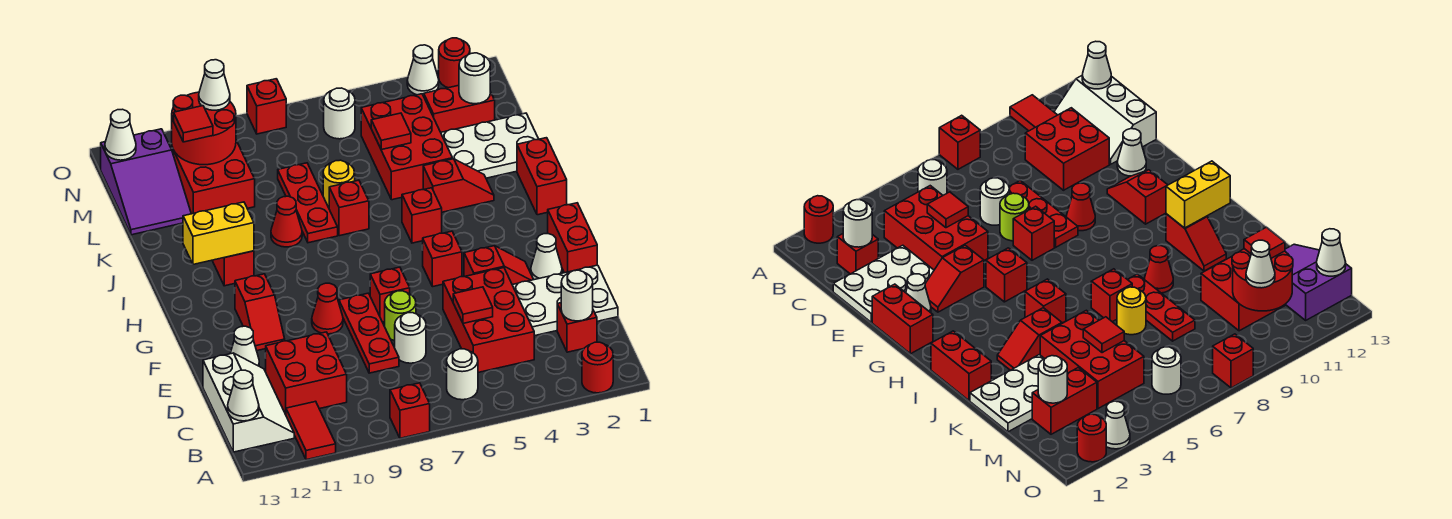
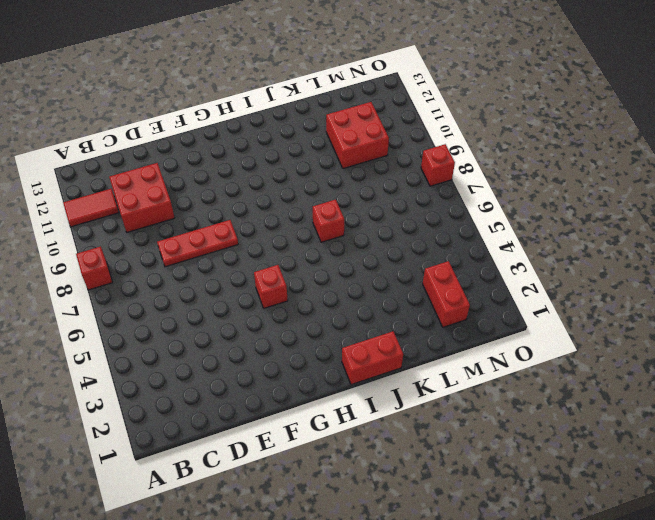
none -> red round brick A2 level 1
none -> white round brick B6 level 1
none -> white slope B12:D13 level 1 top 13
none -> red brick C2 level 1

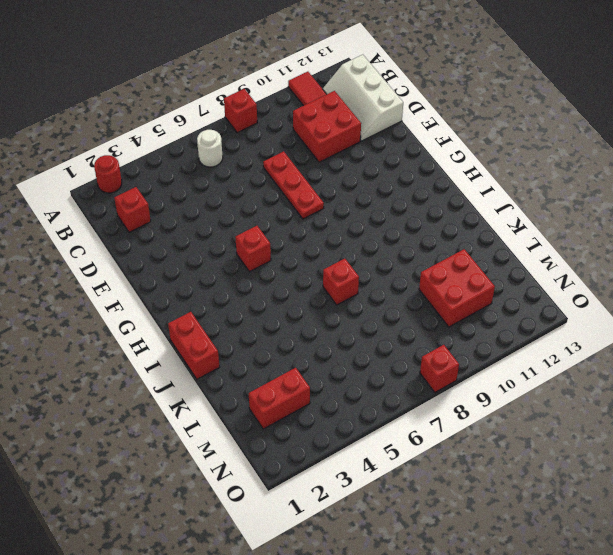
none -> red brick C4:E5 level 1
none -> white plate D1:E3 level 1
none -> white round brick D7 level 1
none -> lime round brick E7 level 1

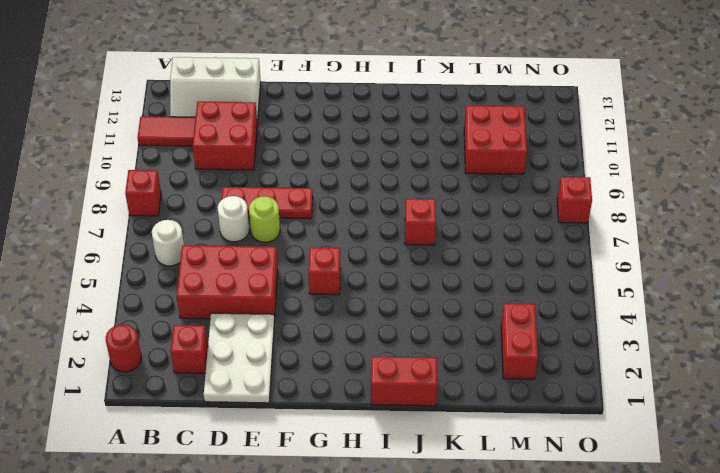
none -> white cone E12 level 1
none -> red brick F1:G1 level 1
none -> white cone F2 level 1
none -> red slope F3:F4 level 1 top 4

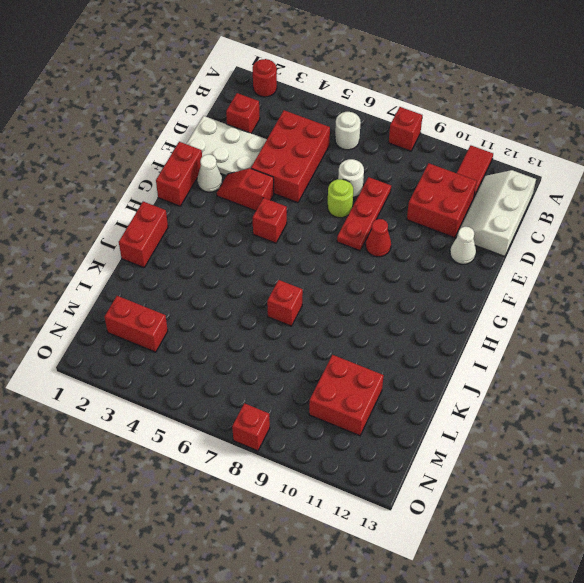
none -> red brick F7 level 1
none -> red slope F11:G11 level 1 top G
none -> red brick I5 level 1
none -> red slope I11:J11 level 1 top I

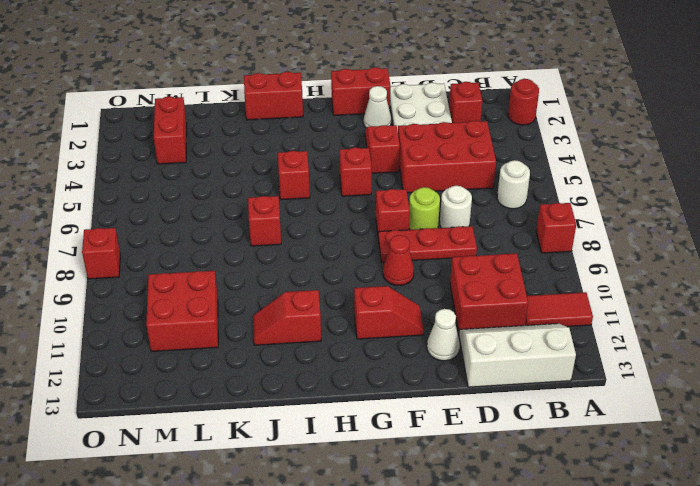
none -> red slope J3:J4 level 1 top 4
none -> red plate J8:L8 level 1
none -> red cone J9 level 1
none -> white plate K1:L3 level 1

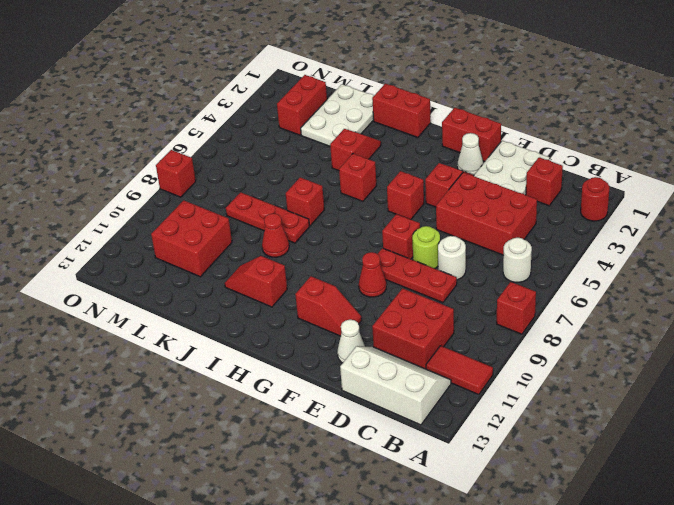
none -> red brick K4:M5 level 1
none -> yellow round brick K7 level 1
none -> purple slope L12:N13 level 1 top N
none -> white round brick N6 level 1

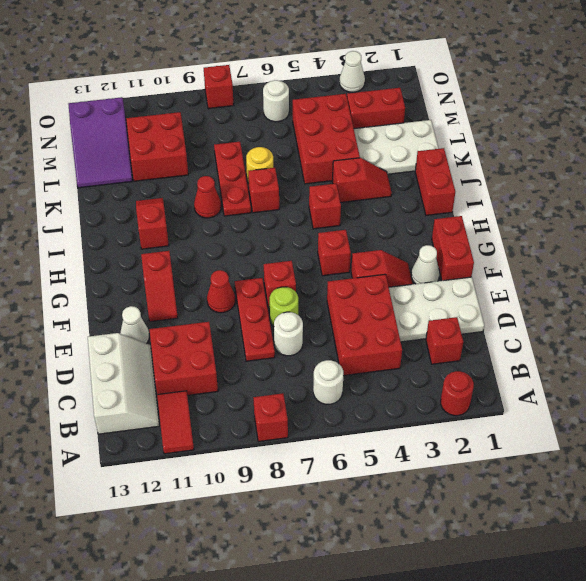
none -> red round brick O2 level 1
none -> white cone B13 level 2
none -> white round brick C2 level 2
none -> red tile D5 level 2

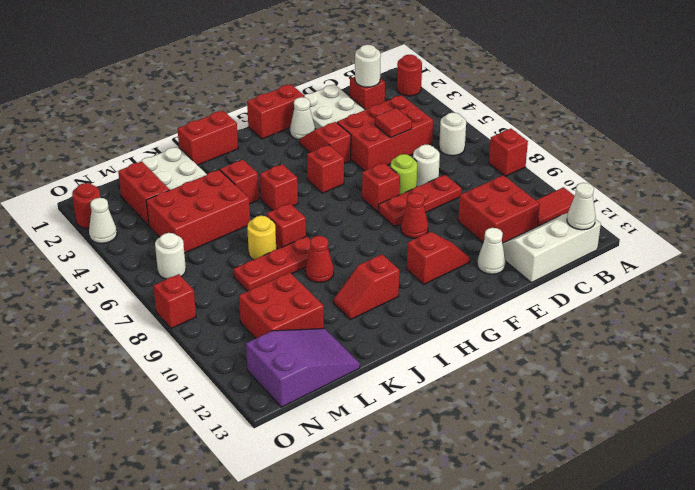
none -> yellow brick I11:I12 level 2
none -> red tile L5 level 2
none -> white round brick M2 level 2
none -> red round brick M10:N11 level 2

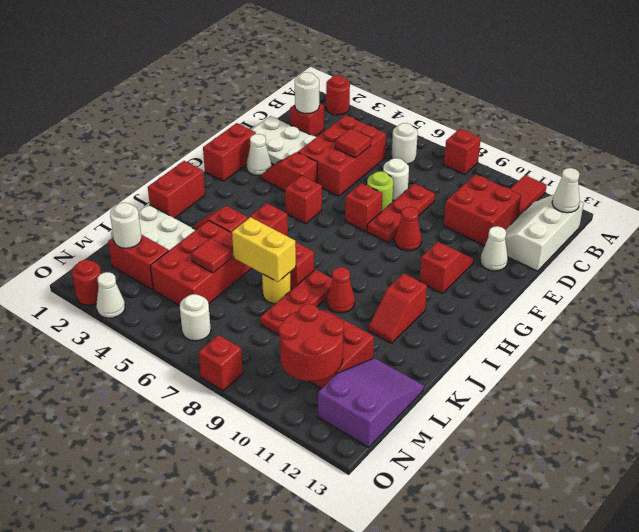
yellow brick K6:K7 level 2 -> yellow brick I11:I12 level 2
none -> white cone N13 level 2
none -> red tile M11 level 3
none -> white cone N10 level 3

